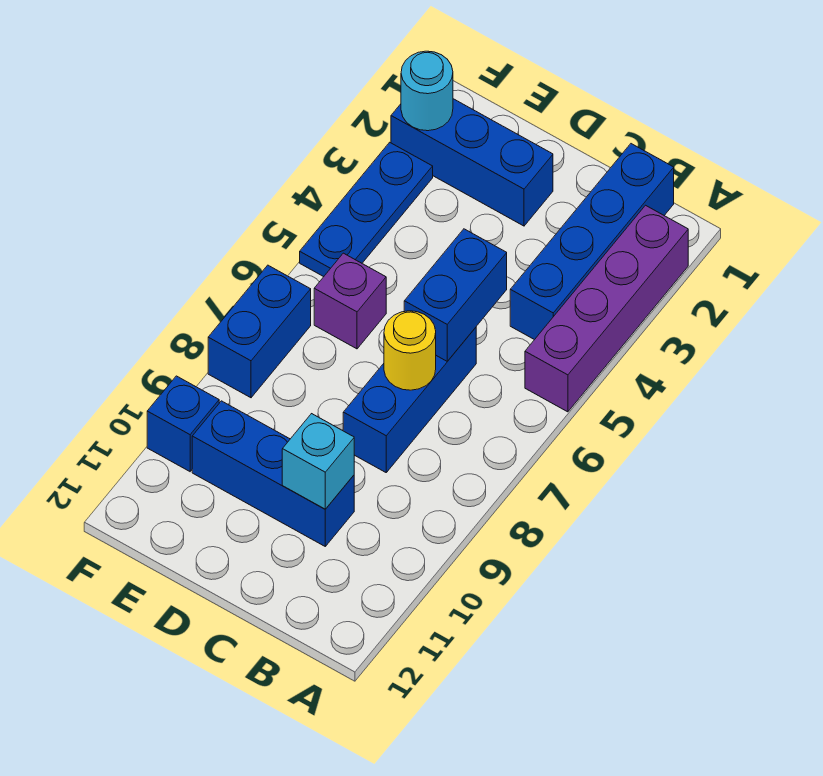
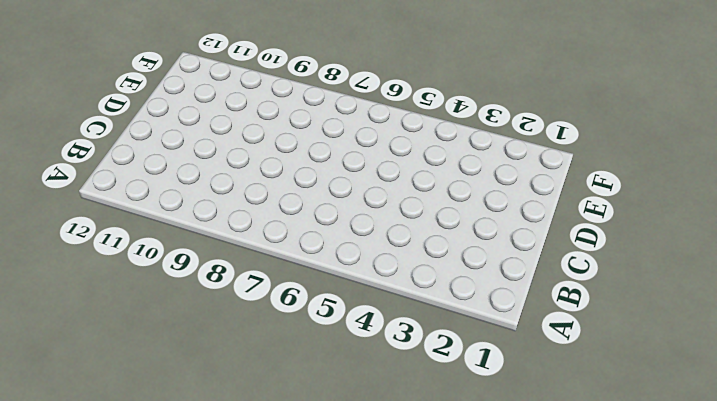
none -> purple brick A2:A5 level 1
none -> blue brick B1:B4 level 1
none -> blue brick C6:C8 level 1

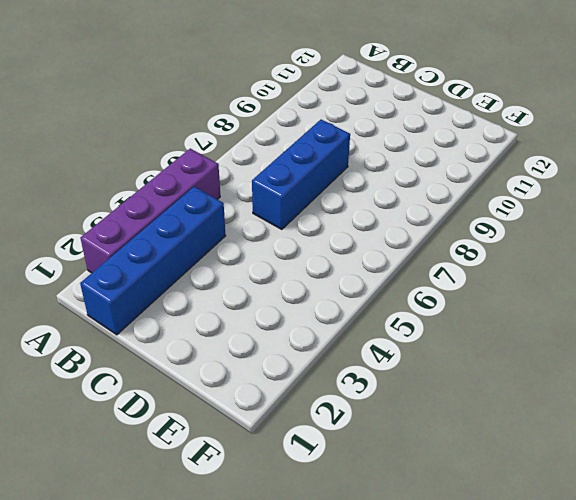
none -> blue brick C10:E10 level 1
none -> blue brick D2:F2 level 1
none -> purple brick E6 level 1

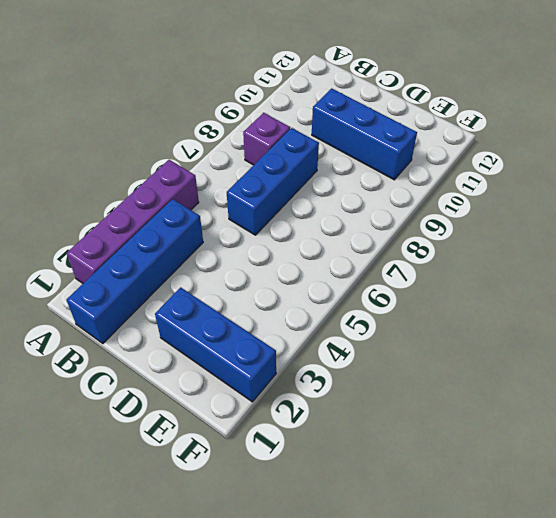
purple brick B8 level 1 -> purple brick E6 level 1
none -> blue plate F3:F5 level 1
none -> blue brick F7:F8 level 1
none -> blue brick F10 level 1

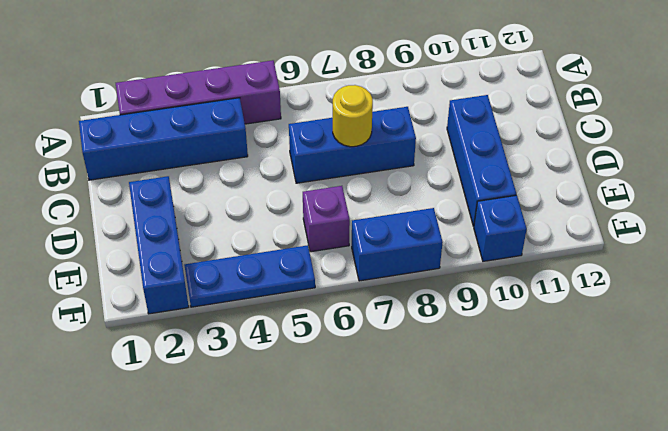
none -> blue brick C5:C6 level 2
none -> cyan brick C10 level 2
none -> cyan round brick F2 level 2

